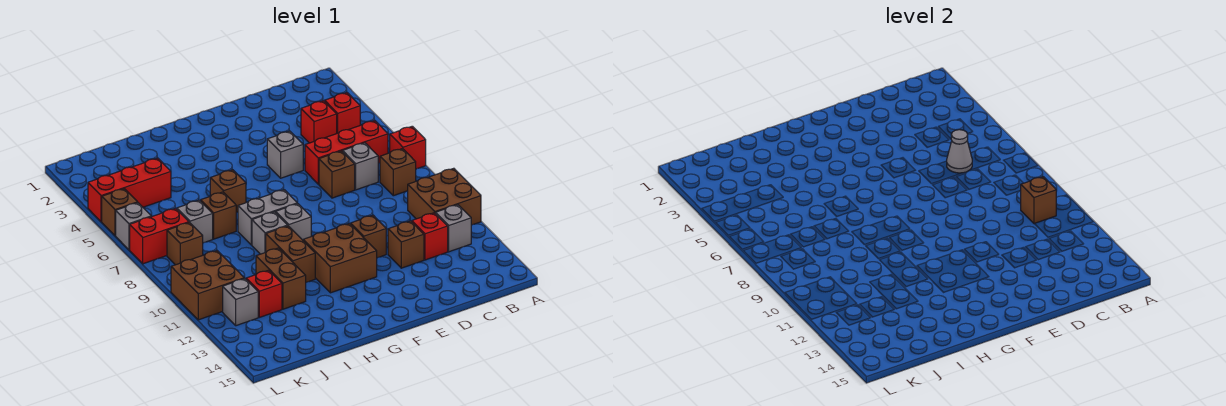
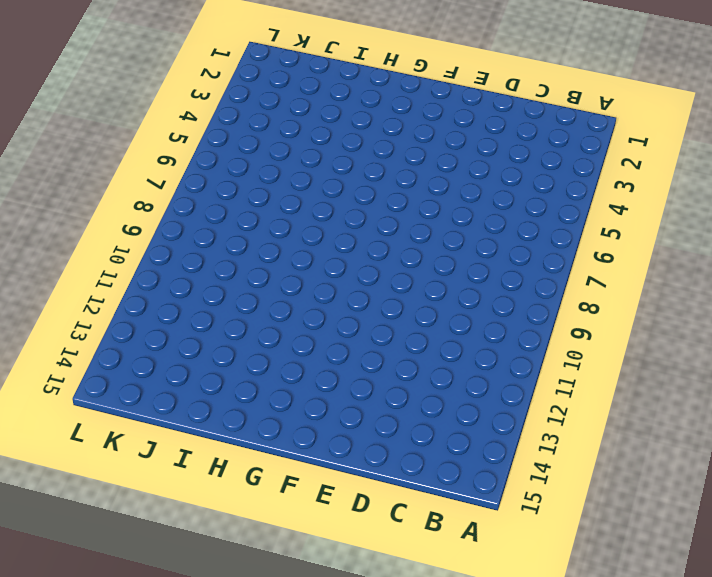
none -> red brick A7 level 1
none -> brown brick A10:B11 level 1
none -> red brick B4 level 1
none -> red brick B6:D6 level 1

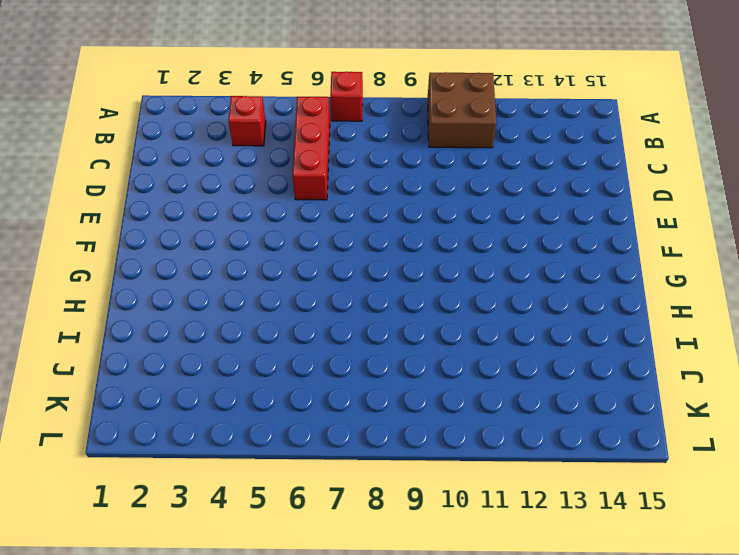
none -> brown brick B8 level 1
none -> grey brick B12 level 1
none -> red brick C4 level 1
none -> grey brick C7 level 1

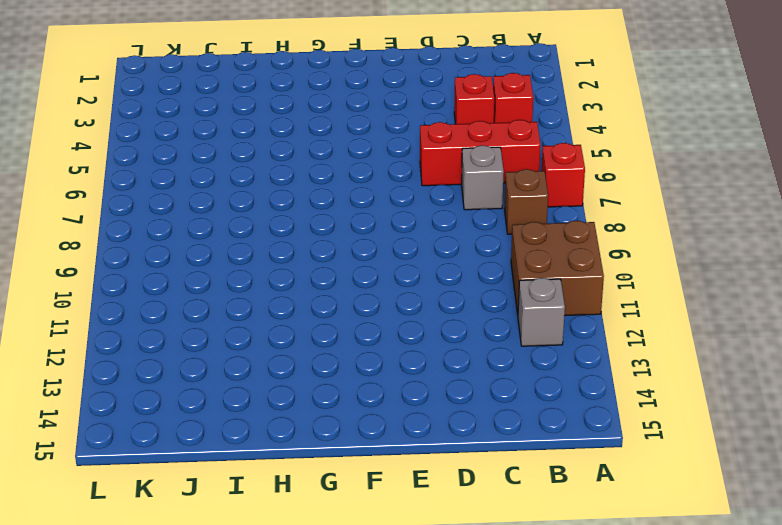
none -> red brick C12 level 1
none -> brown brick D7 level 1
none -> brown brick D12 level 1
none -> grey brick E5 level 1

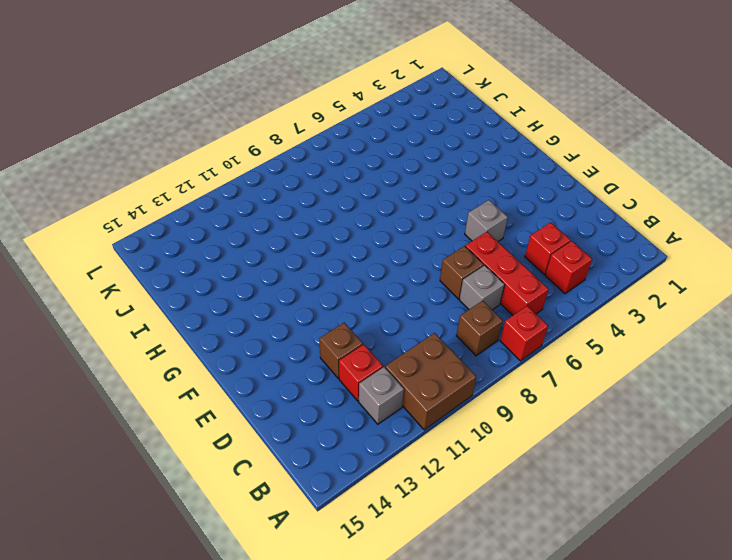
none -> brown brick E11 level 1
none -> brown brick F11:G12 level 1
none -> grey brick G8:H8 level 1
none -> grey brick G9 level 1

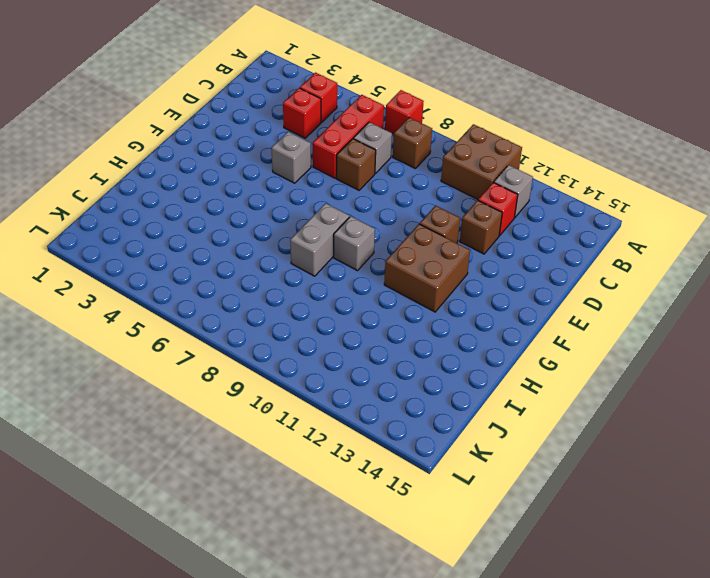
none -> brown brick H6 level 1
none -> grey brick H9 level 1
none -> brown brick H10:H11 level 1
none -> brown brick I7 level 1

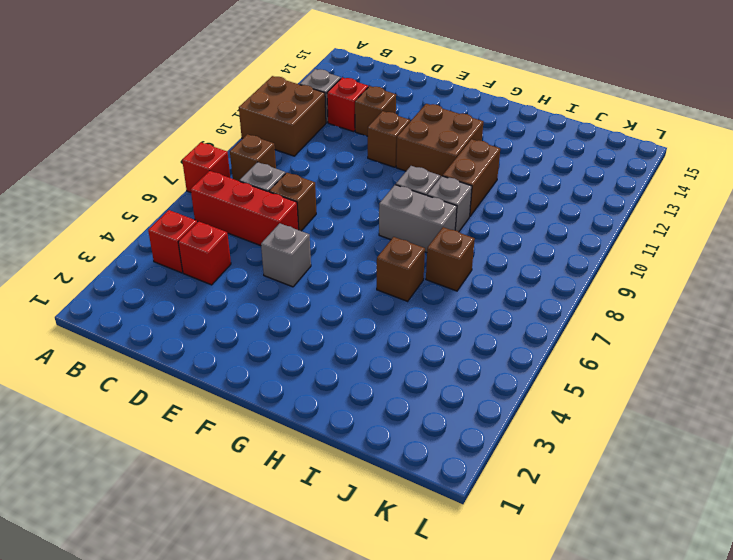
none -> brown brick I11:I12 level 1
none -> red brick J4:L4 level 1
none -> grey brick J7 level 1
none -> red brick J12 level 1

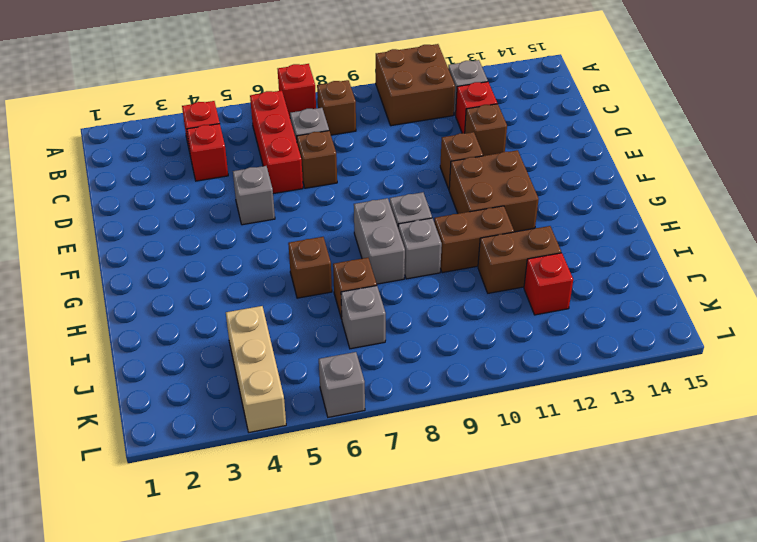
tan brick J4:L4 level 1 -> red brick J4:L4 level 1
none -> red brick K7:L7 level 1
none -> brown brick K8 level 1
none -> brown brick K10:L11 level 1
none -> grey brick K12 level 1

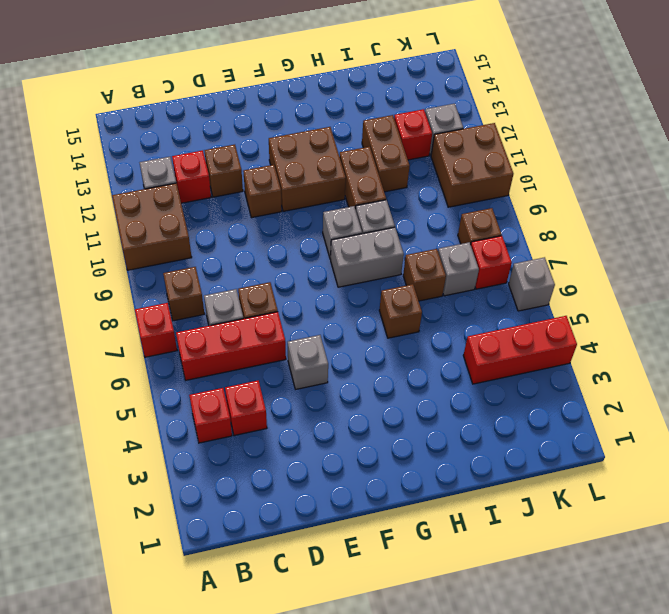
red brick K7 level 1 -> red brick K7:L7 level 1
none -> brown brick L5 level 1
none -> brown brick B10 level 2
none -> grey cone C6 level 2

